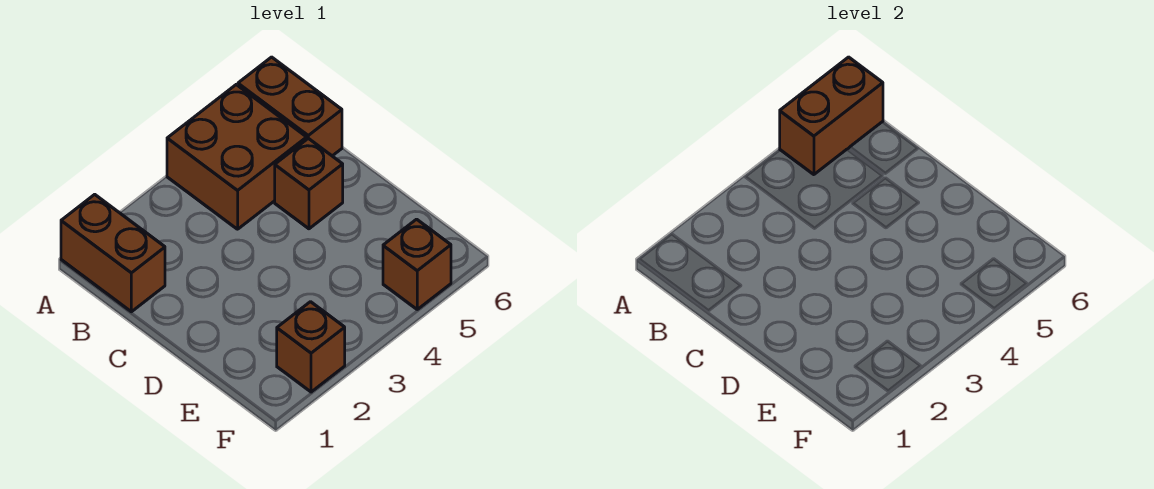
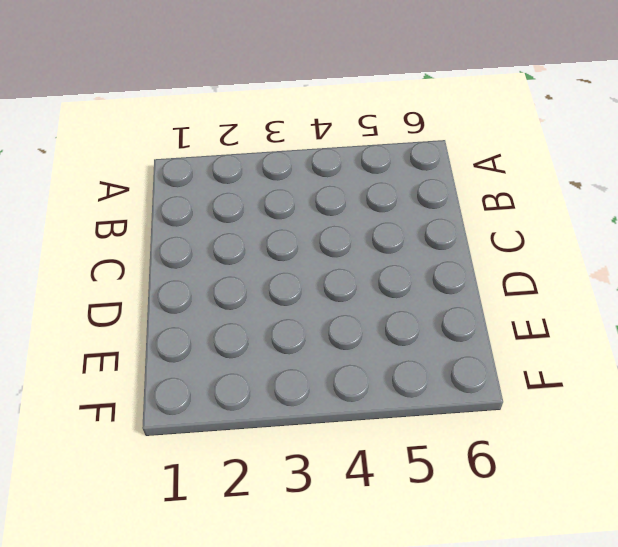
none -> brown brick A1:B1 level 1
none -> brown brick A4:B5 level 1

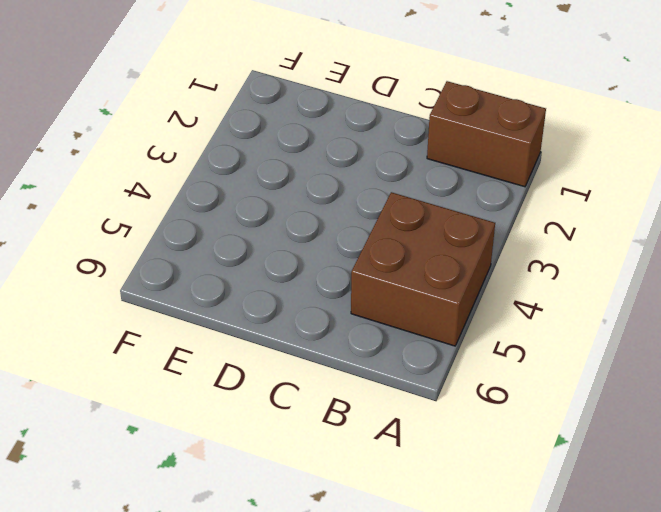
none -> brown brick A6:B6 level 1
none -> brown brick C5 level 1

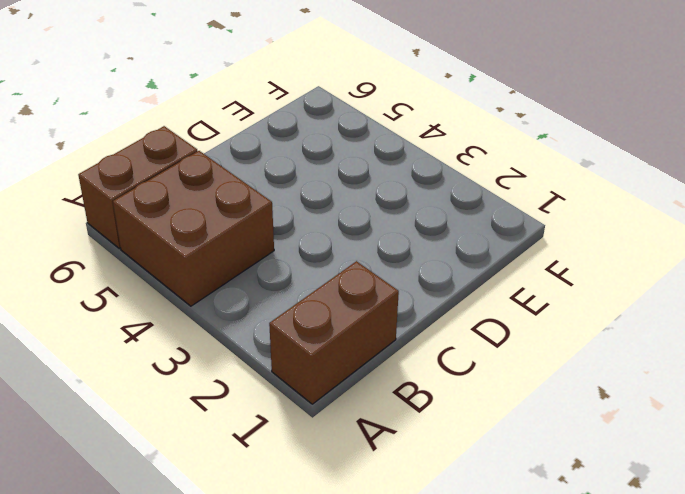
none -> brown brick C5 level 1
none -> brown brick F2 level 1

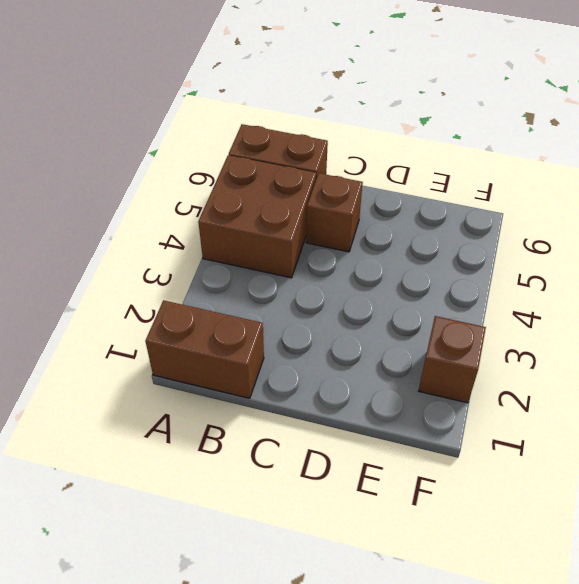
none -> brown brick F5 level 1
none -> brown brick A5:A6 level 2

